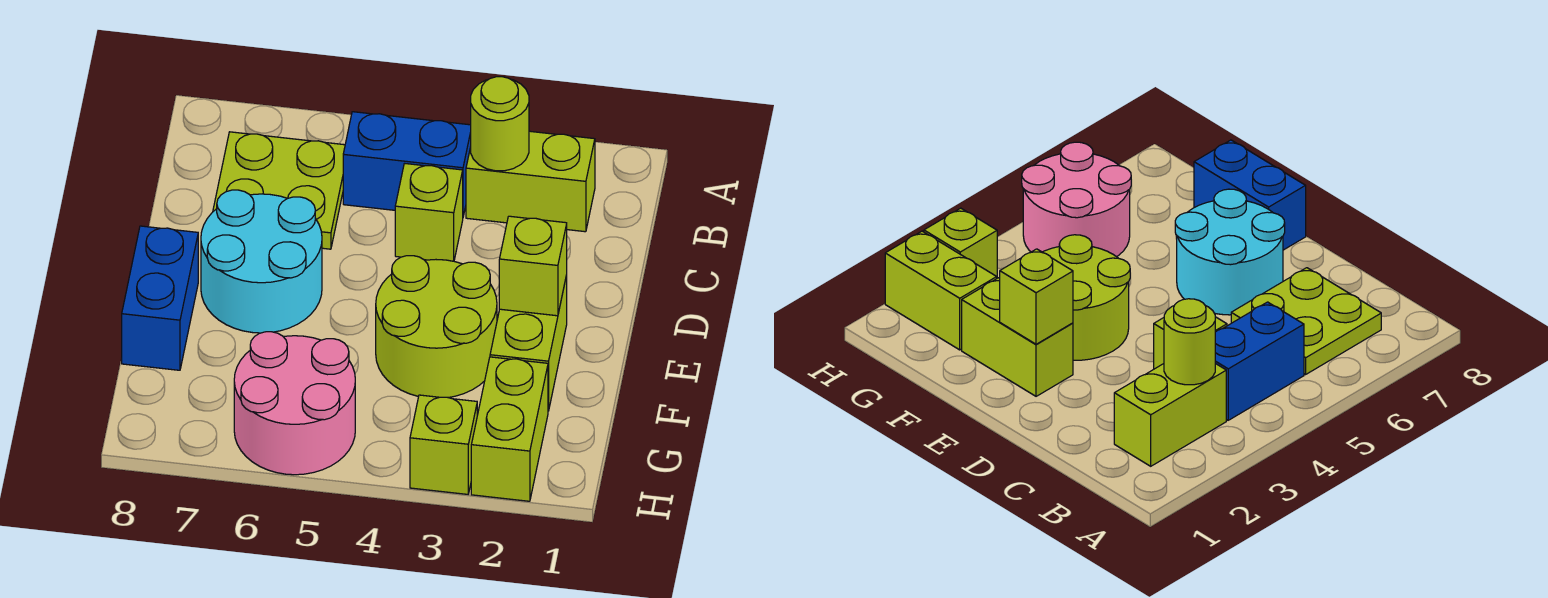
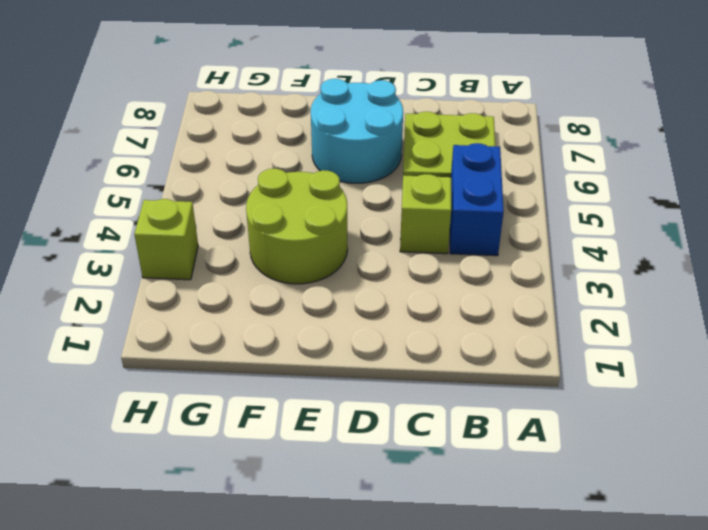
none -> lime brick B2:B3 level 1
none -> lime brick E2:F2 level 1
none -> blue brick E8:F8 level 1

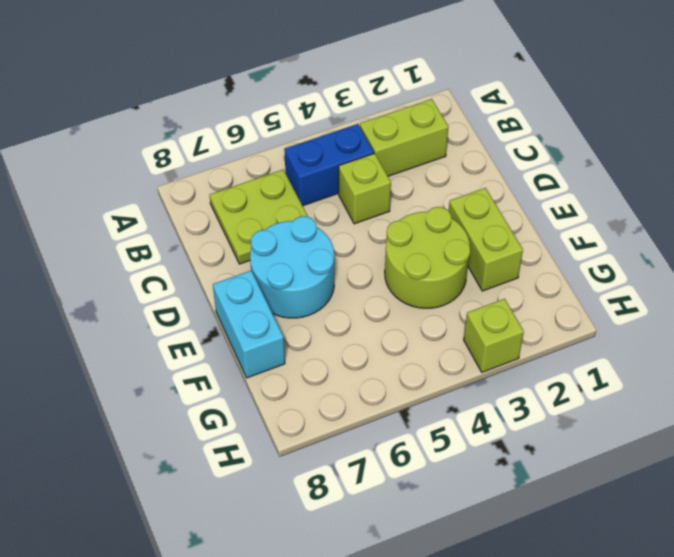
cyan brick E8:F8 level 1 -> blue brick E8:F8 level 1
none -> lime brick G2:H2 level 1
none -> pink round brick G5:H6 level 1
none -> lime round brick B3 level 2

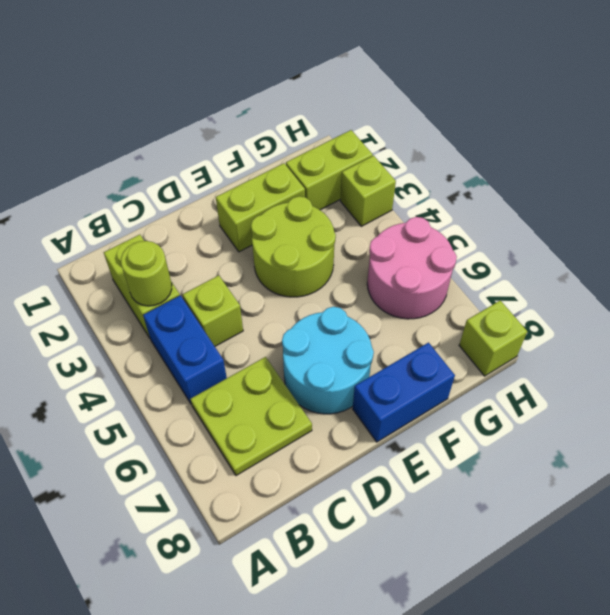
lime brick H8 level 1 -> lime brick E2 level 2

